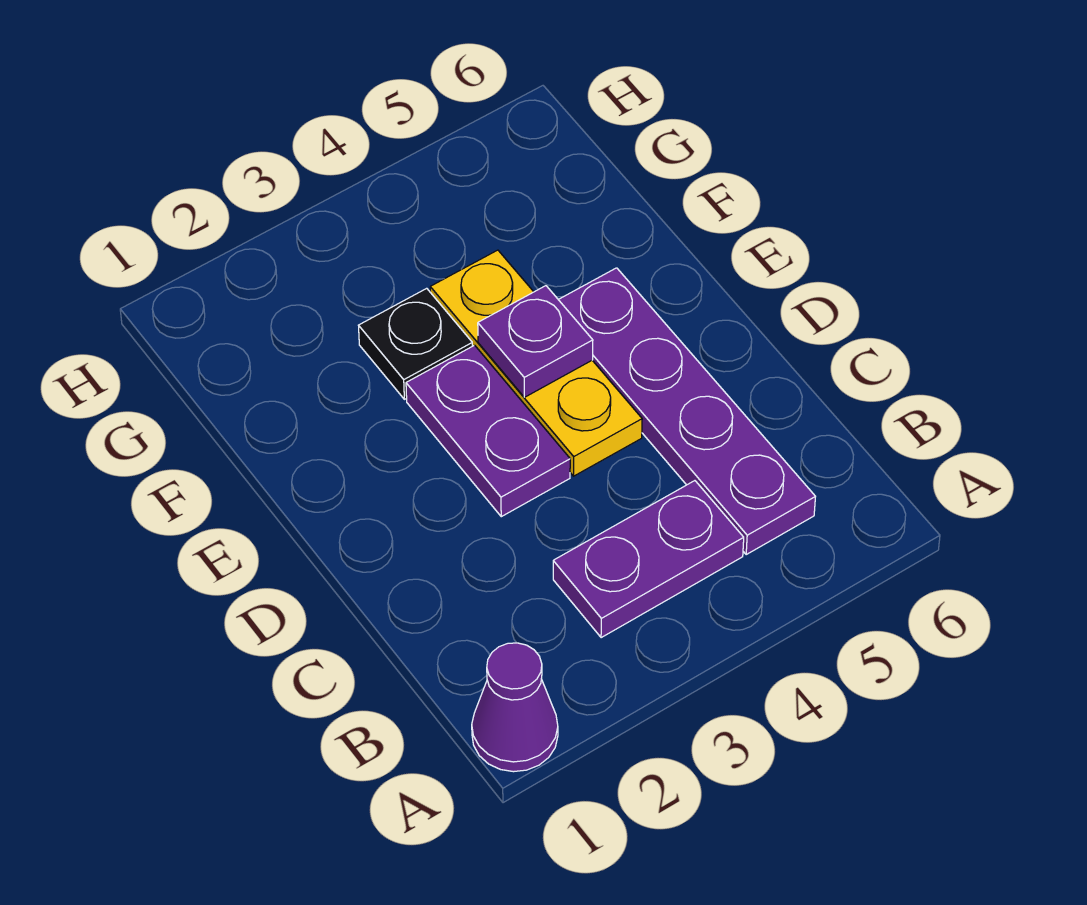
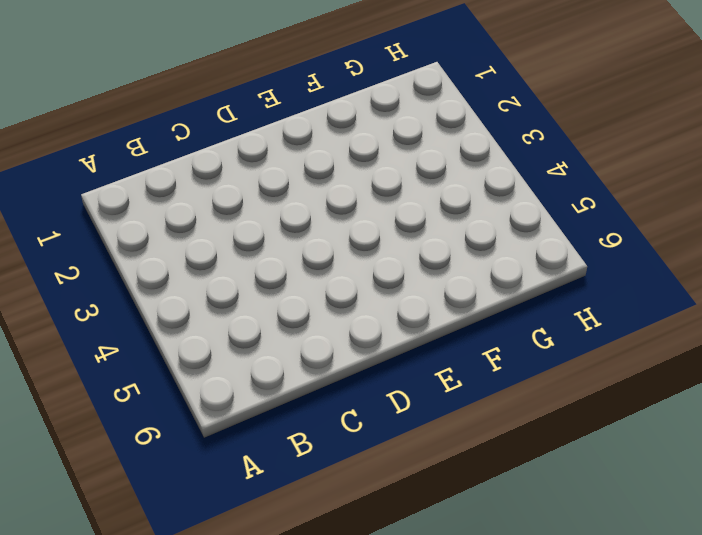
none -> purple cone A1 level 1
none -> purple plate B3:B4 level 1

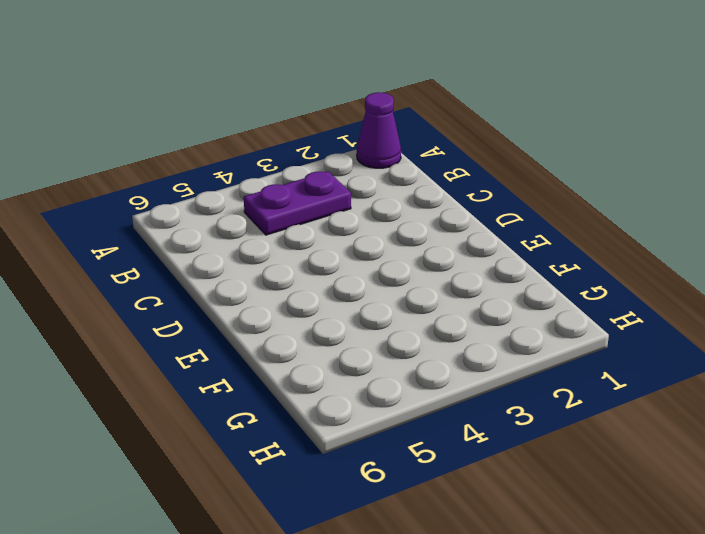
none -> purple plate B5:E5 level 1
none -> purple plate D3:E3 level 1

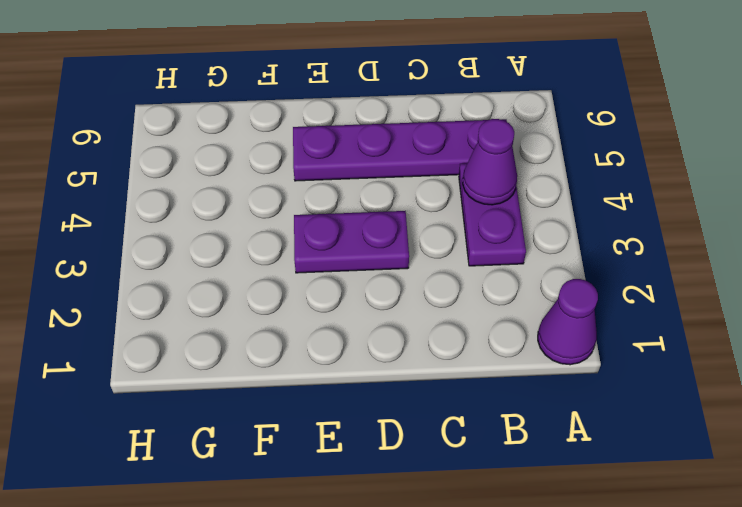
purple cone B4 level 2 -> none
none -> yellow plate D4:F4 level 1
none -> black plate F3 level 1

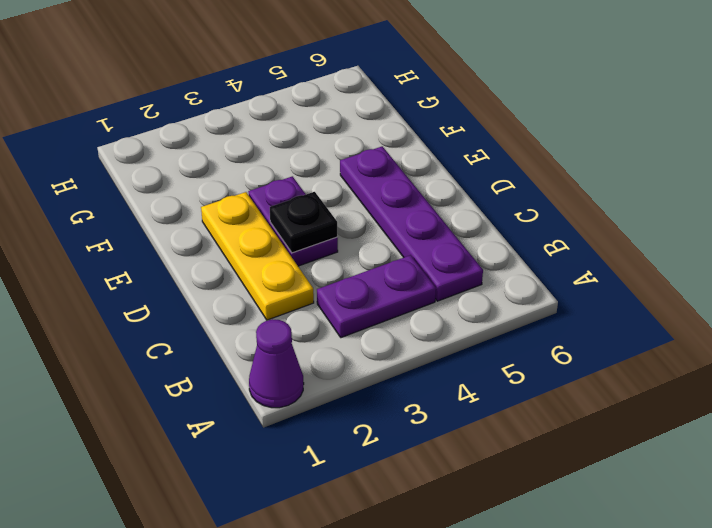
yellow plate C2:E2 level 1 -> yellow plate D4:F4 level 1
black plate D3 level 2 -> black plate F3 level 1
none -> purple plate E4 level 2

